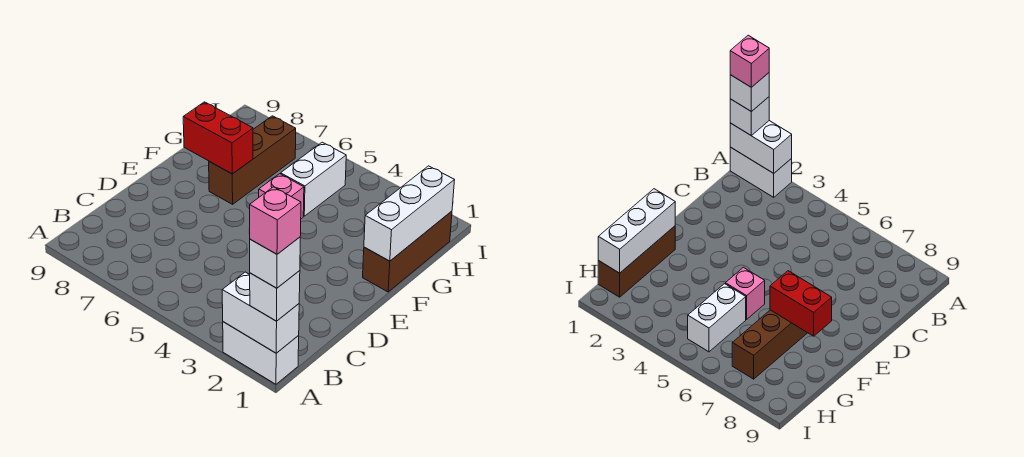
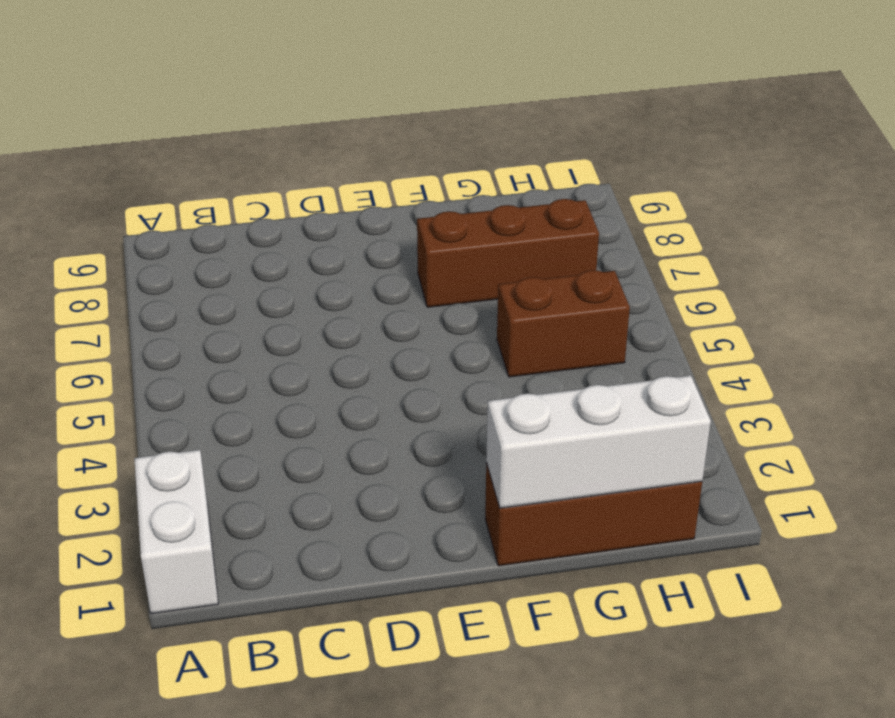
brown brick G5:H5 level 1 -> white brick G5:H5 level 1
none -> pink brick F5 level 1
none -> white brick A1:A2 level 2

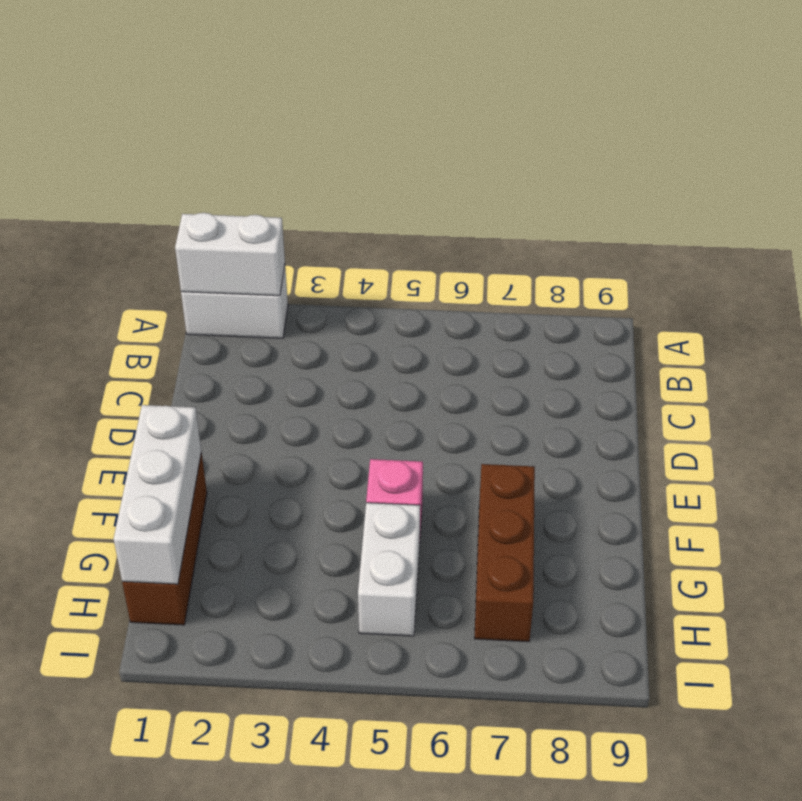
none -> red brick F7:F8 level 2
none -> white brick A1 level 3

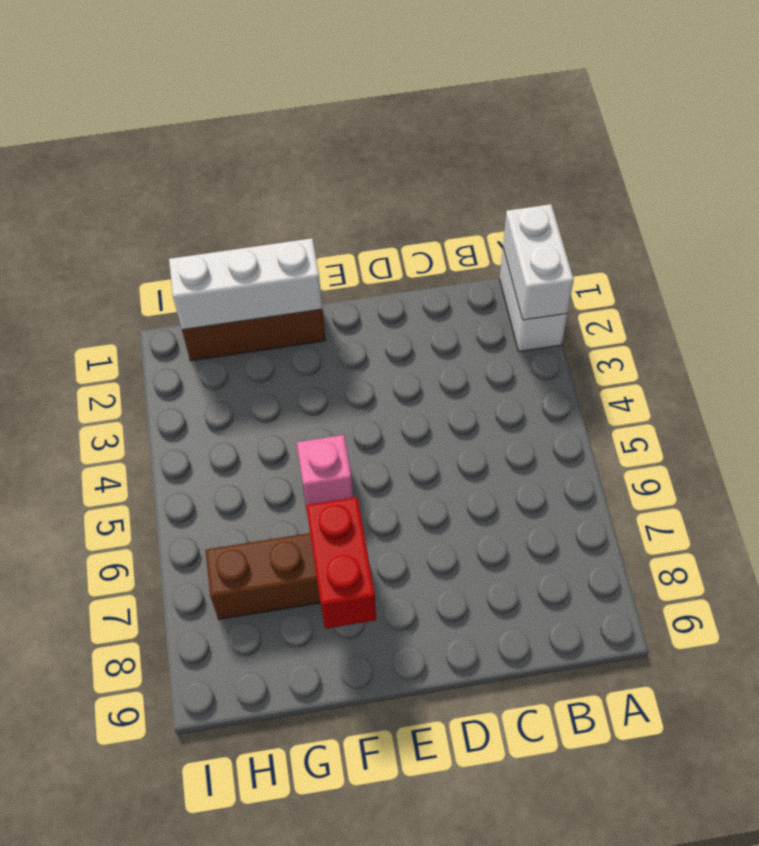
none -> white brick G5:H5 level 1
none -> white brick A1 level 3

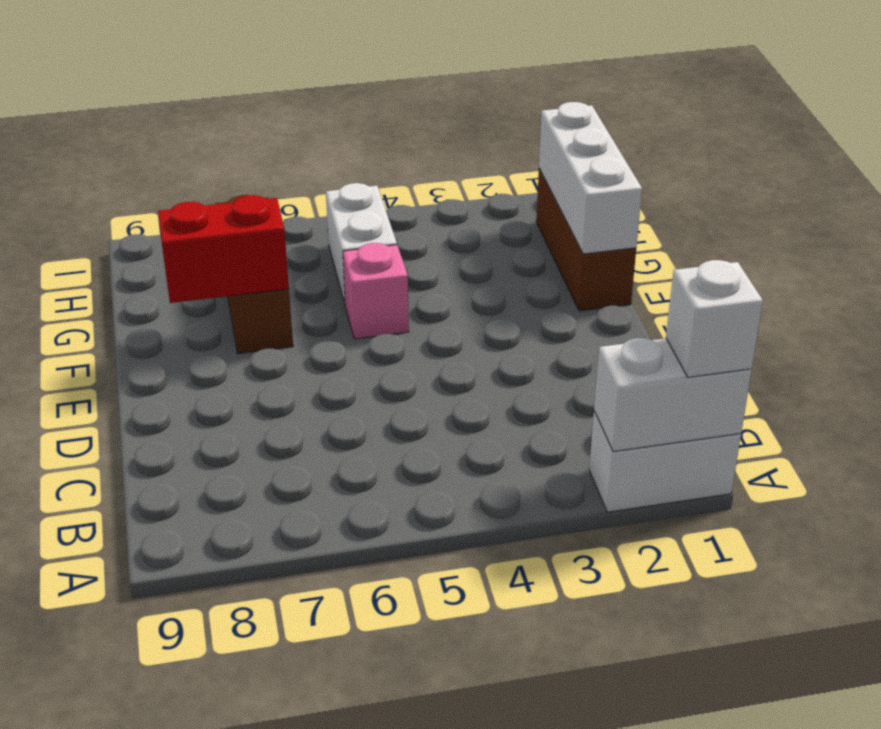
none -> white brick A1 level 4
none -> pink brick A1 level 5

